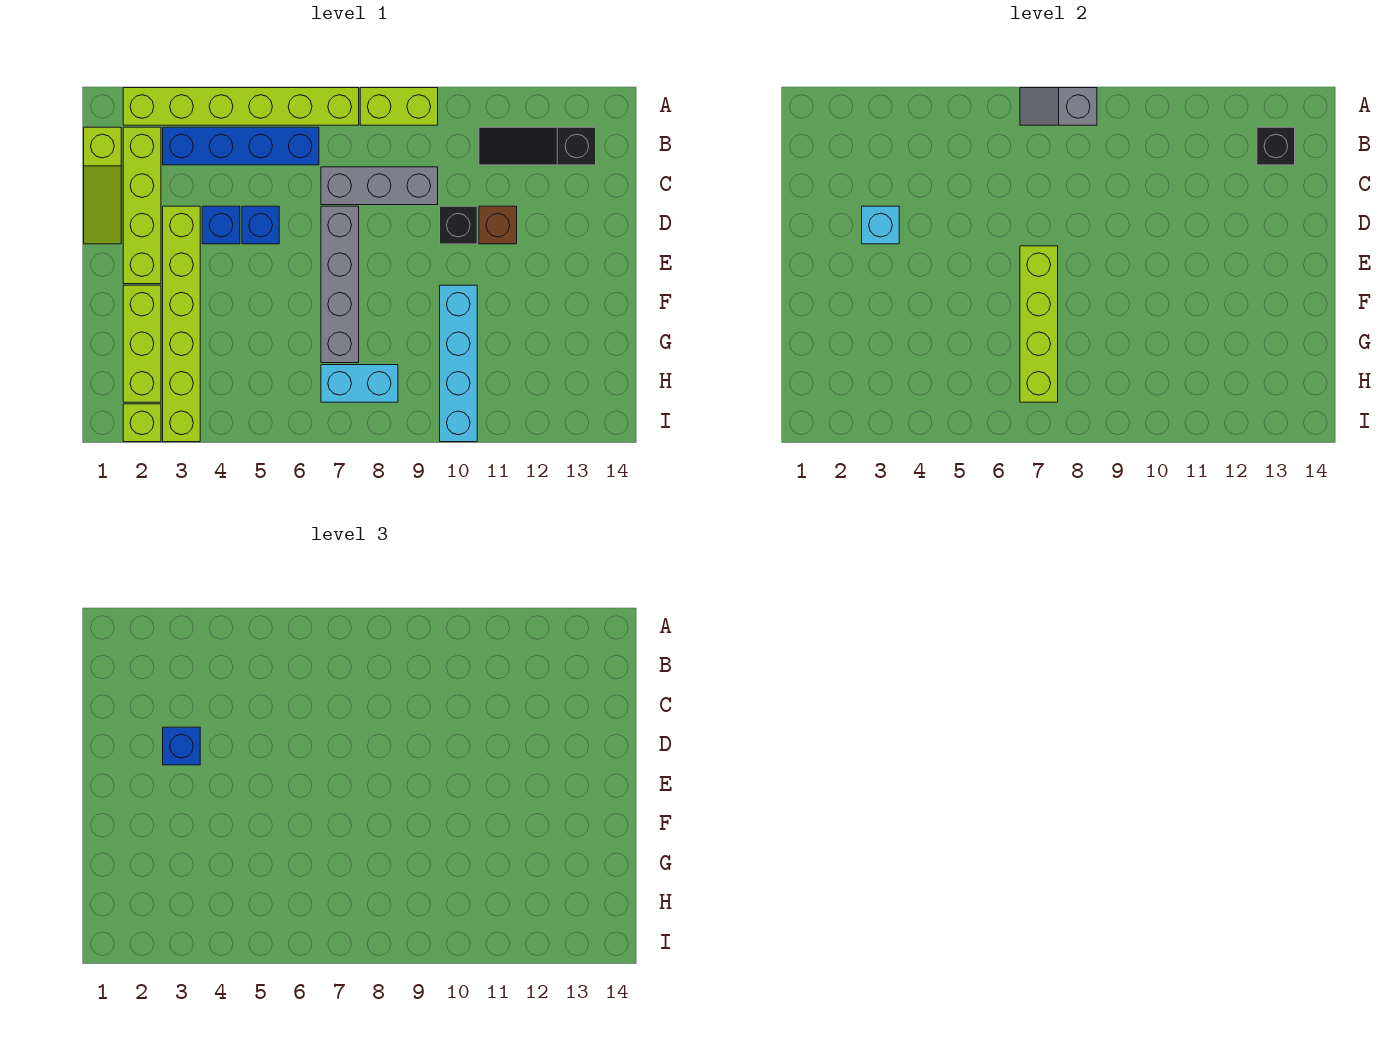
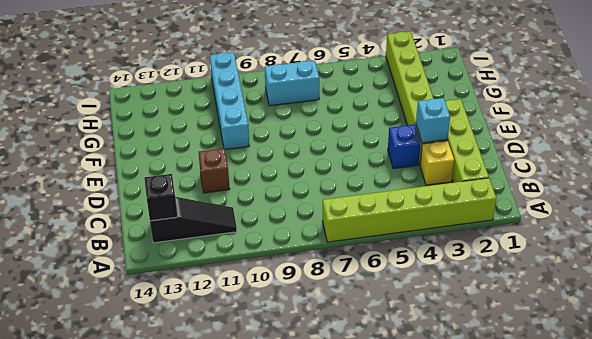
yellow brick C3 level 1 -> none
none -> lime brick A8:A9 level 1
none -> lime slope B1:D1 level 1 top B
none -> blue brick B3:B6 level 1

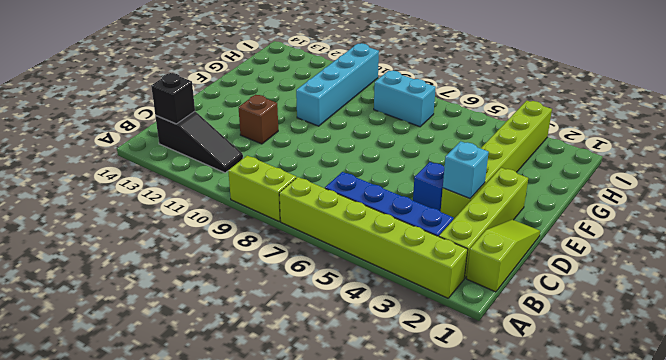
none -> grey brick C7:C9 level 1
none -> blue brick D5 level 1
none -> grey brick D7:G7 level 1

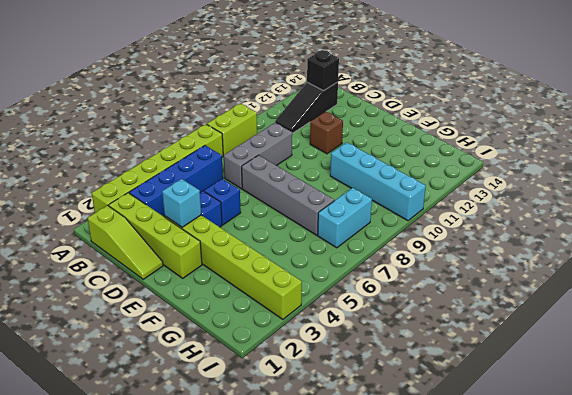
none -> black brick D10 level 1
none -> lime brick F2:H2 level 1
none -> lime brick I2 level 1

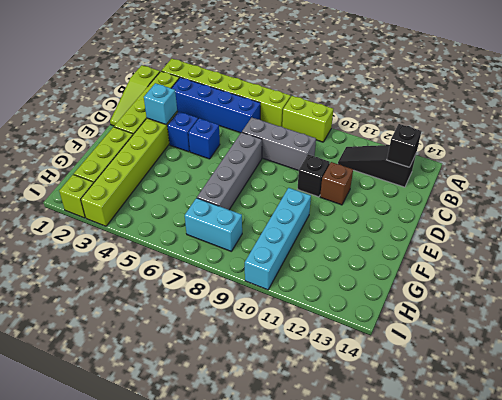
none -> grey slope A7:A8 level 2 top 8
none -> lime brick E7:H7 level 2
none -> blue brick D3 level 3

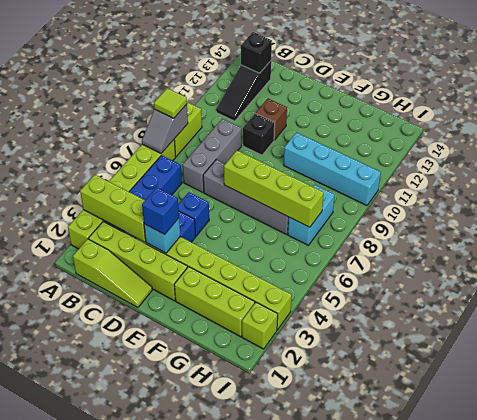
lime brick A3:C3 level 2 -> none
lime tile A8 level 3 -> none

